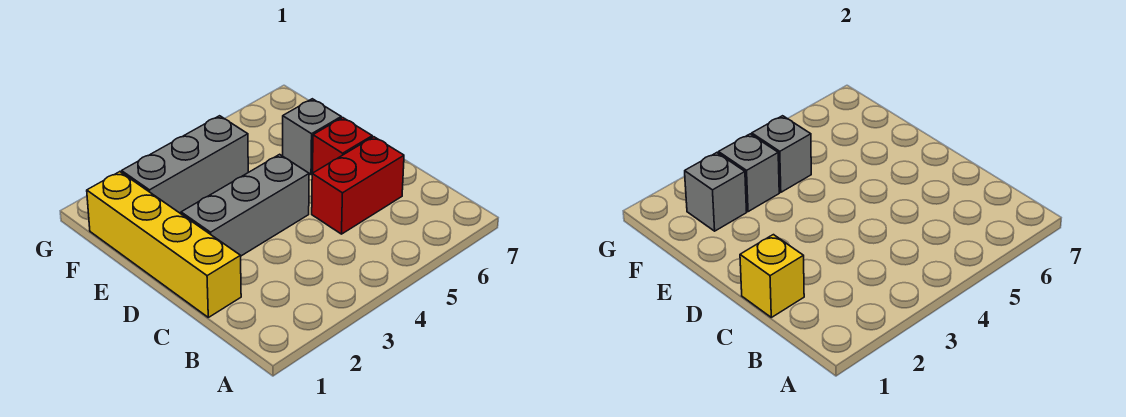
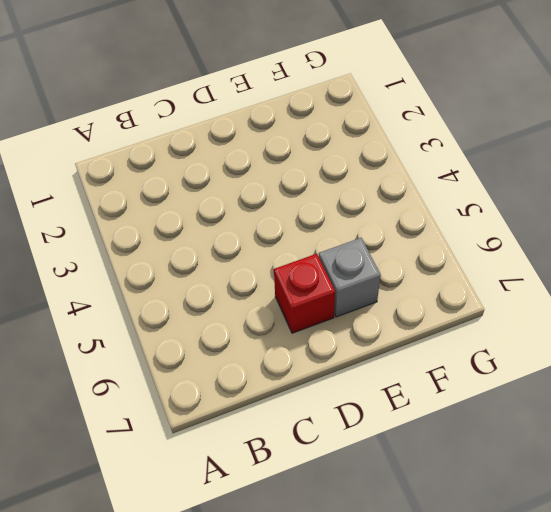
none -> yellow brick C1:F1 level 1
none -> red brick C5:C6 level 1

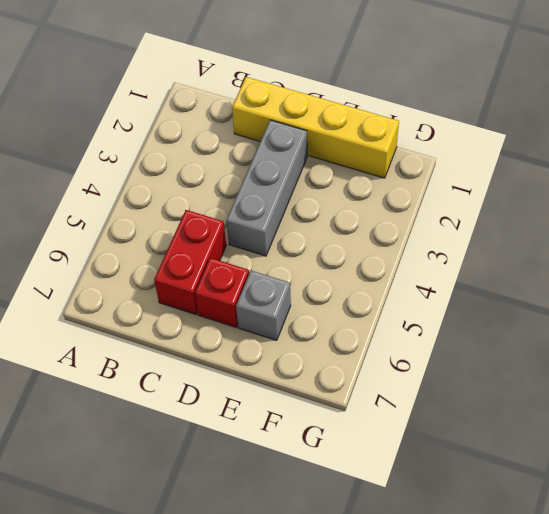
none -> grey brick F2:F4 level 1
none -> yellow brick C1 level 2

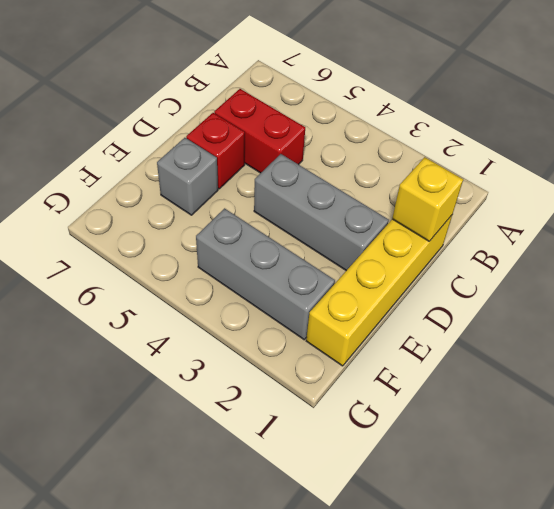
none -> grey brick F2 level 2
none -> grey brick F3 level 2

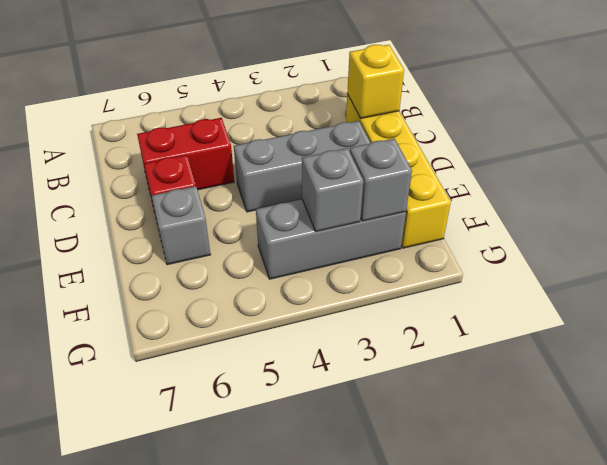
none -> grey brick F4 level 2

